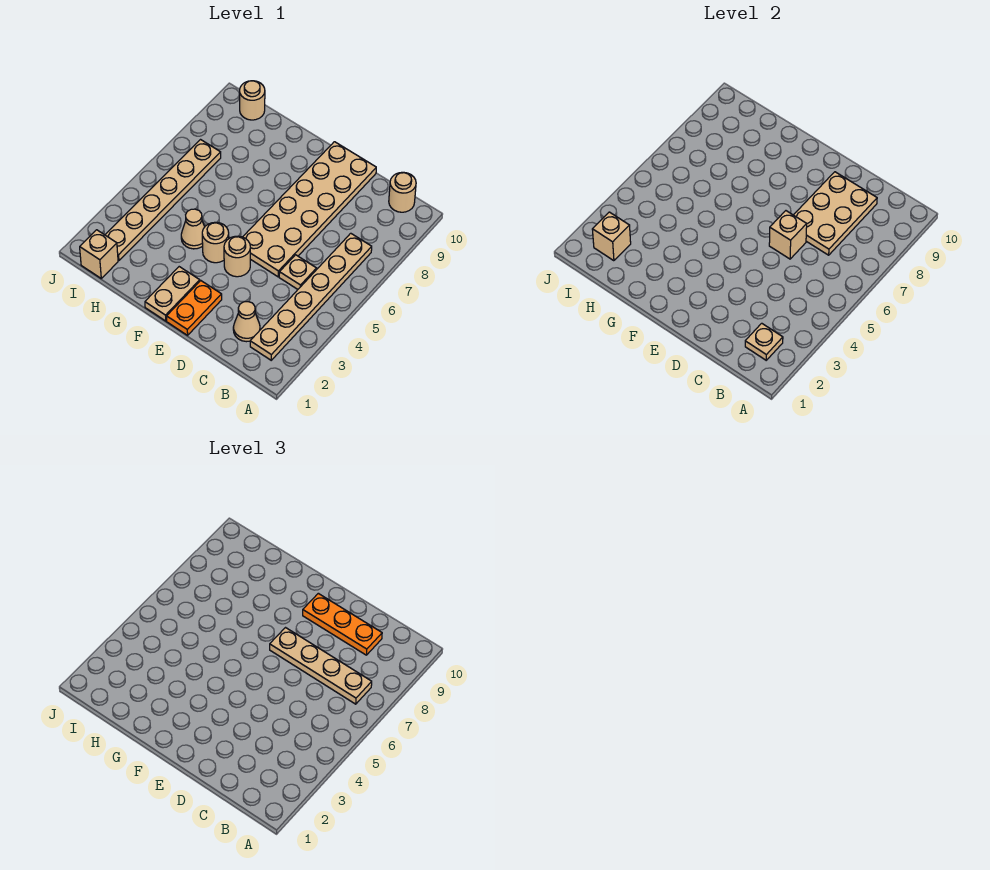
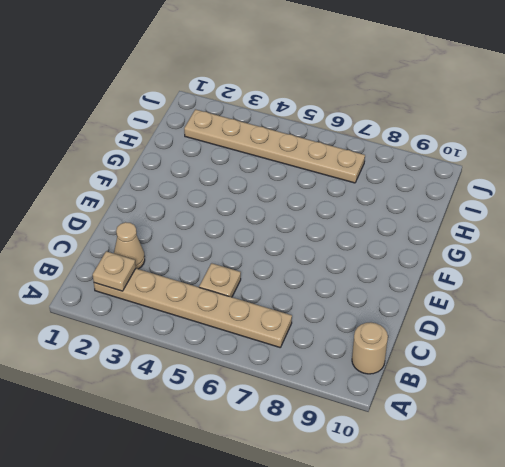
none -> tan plate D5:E10 level 1
none -> orange plate E1:E2 level 1
none -> tan round brick E4 level 1

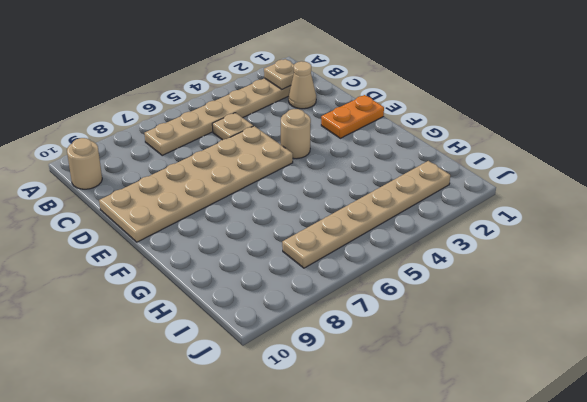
none -> tan plate F1:F2 level 1
none -> tan round brick F4 level 1
none -> tan cone G4 level 1

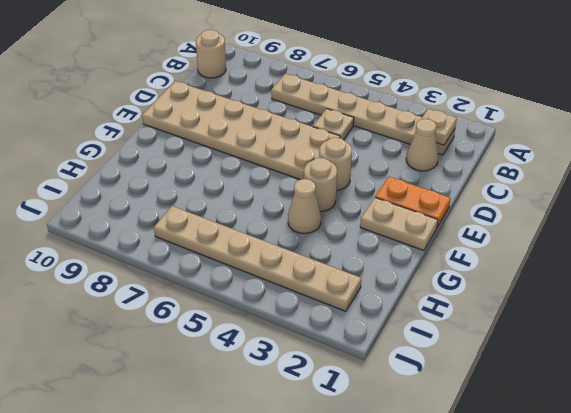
none -> tan brick I1 level 1
none -> tan round brick I10 level 1
none -> tan plate C7:D9 level 2

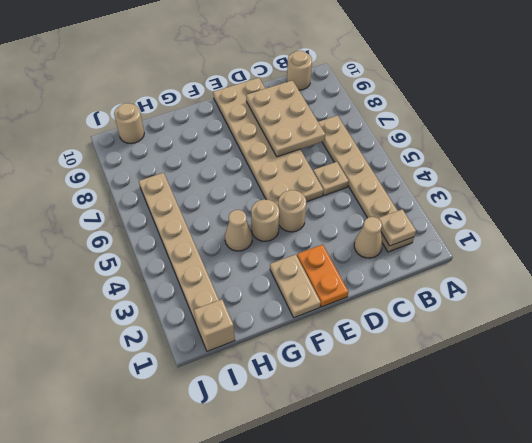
none -> tan brick D6 level 2
none -> tan brick I2 level 2
none -> tan plate B7:E7 level 3

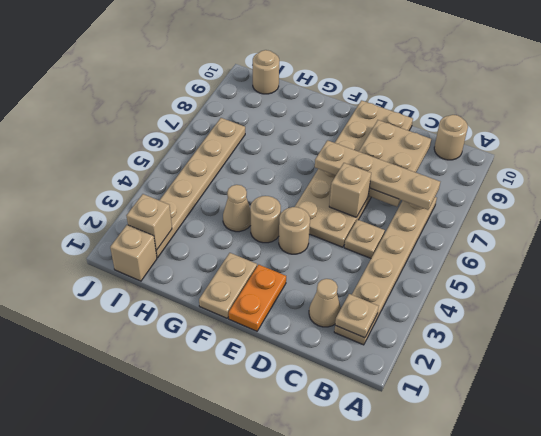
none -> orange plate C9:E9 level 3

